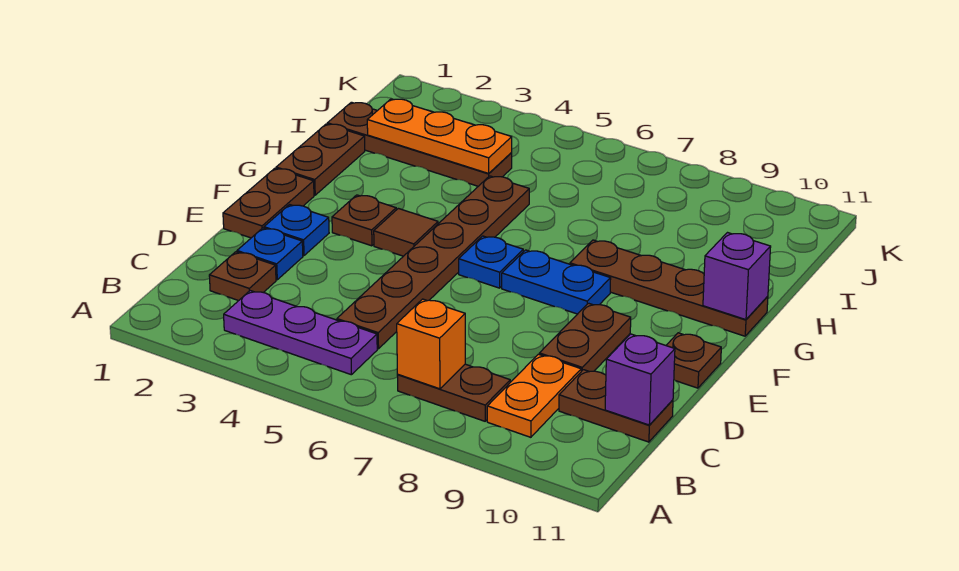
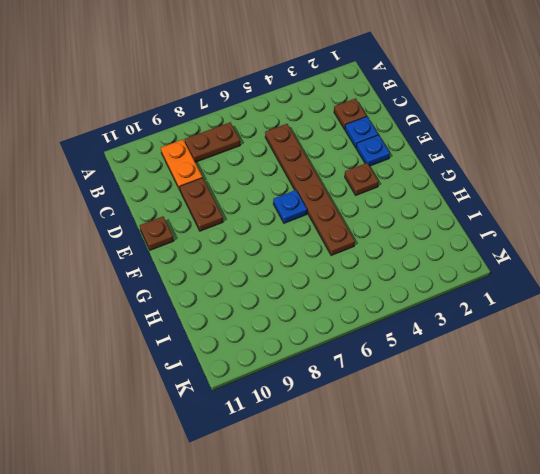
none -> purple plate B3:B5 level 1
none -> brown plate C10:C11 level 1
none -> brown plate E1:F1 level 1

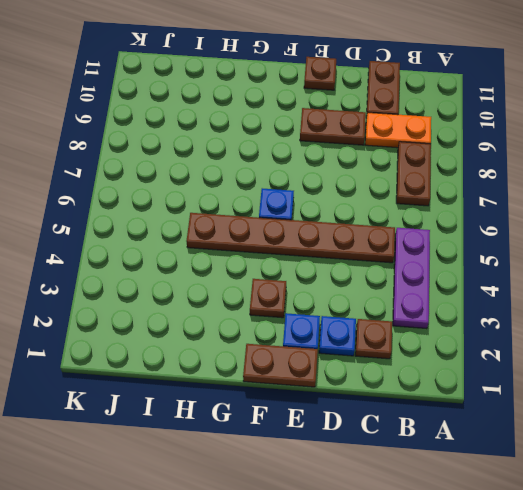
none -> brown tile F4 level 1
none -> blue plate F7:F8 level 1
none -> brown plate G1:H1 level 1

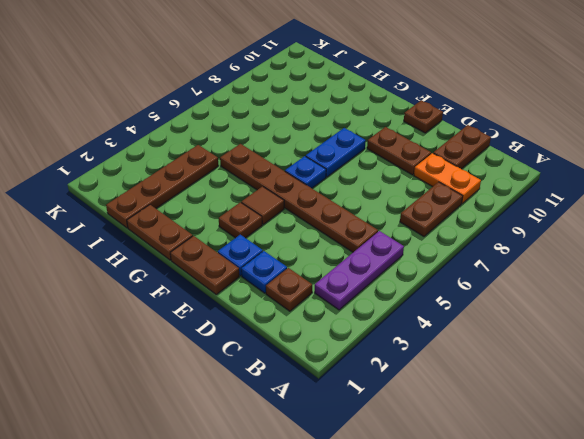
none -> brown plate G8:G11 level 1
none -> orange brick B7 level 2
none -> purple brick C11 level 2

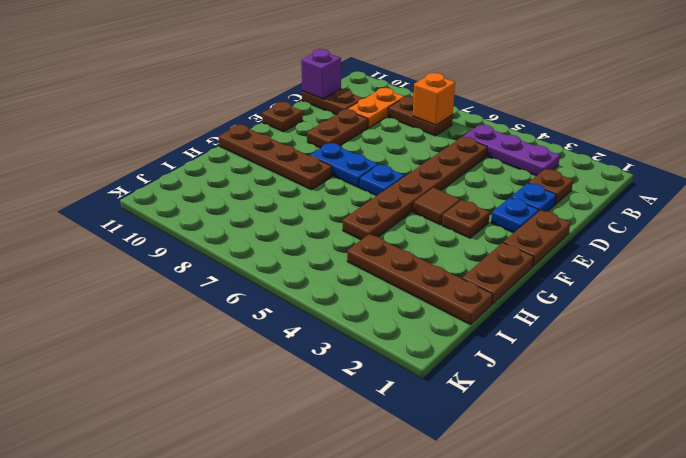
none -> purple brick G11 level 2
none -> orange plate I2:I4 level 2

